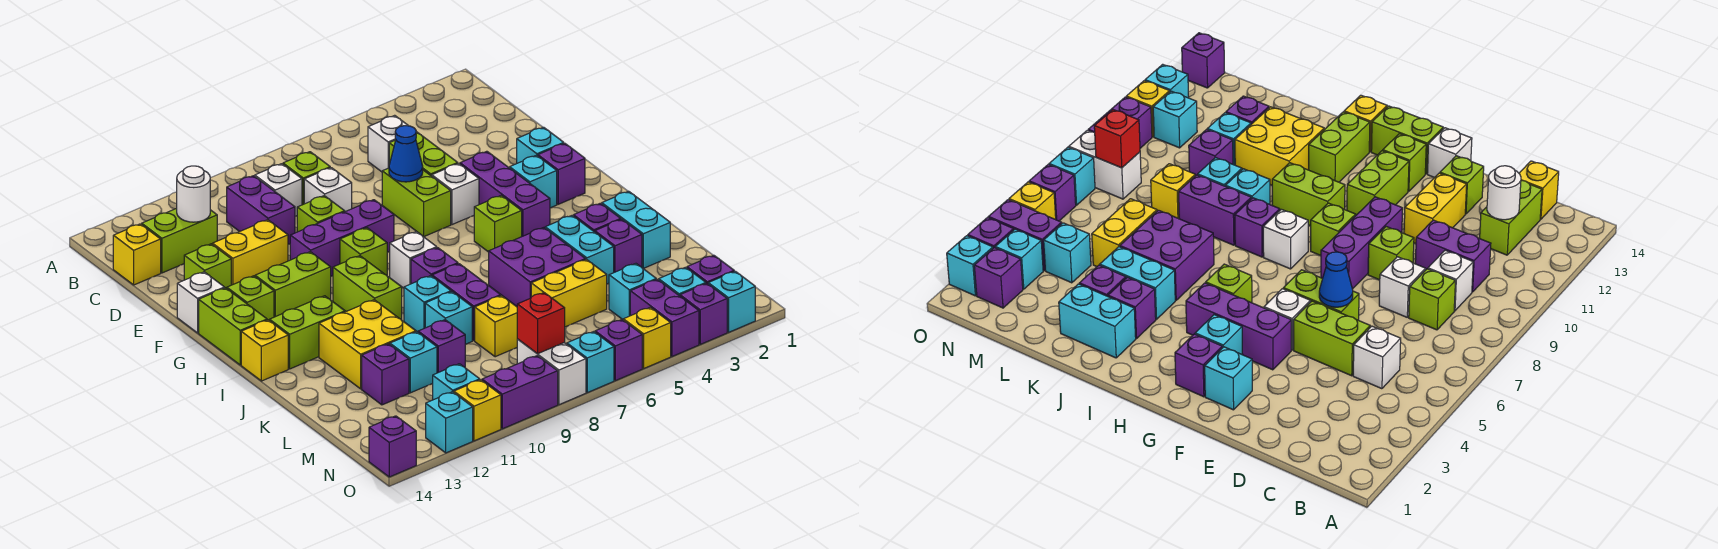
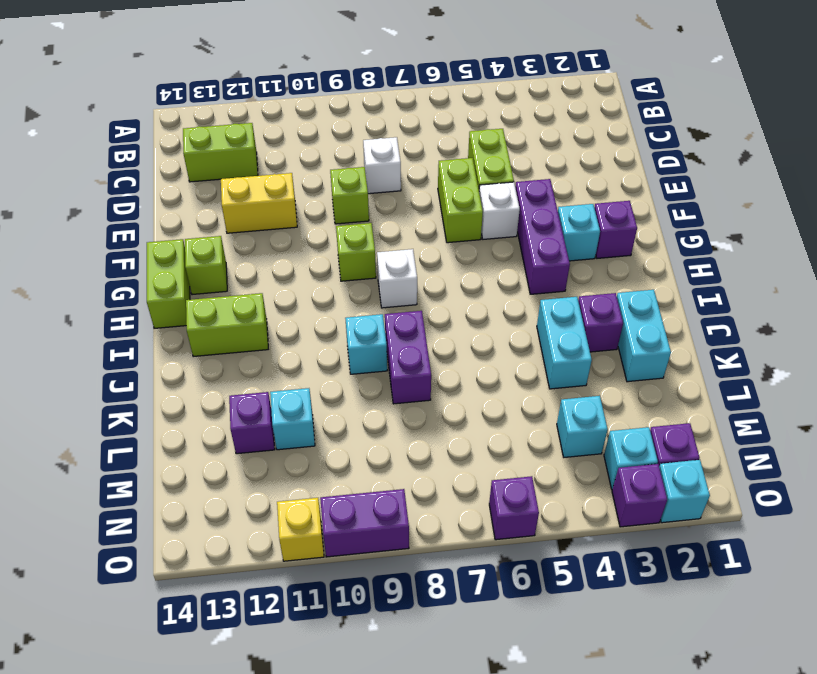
none -> white brick C5 level 1
none -> lime brick C8 level 1
none -> white brick C9 level 1
none -> purple brick C10:D10 level 1

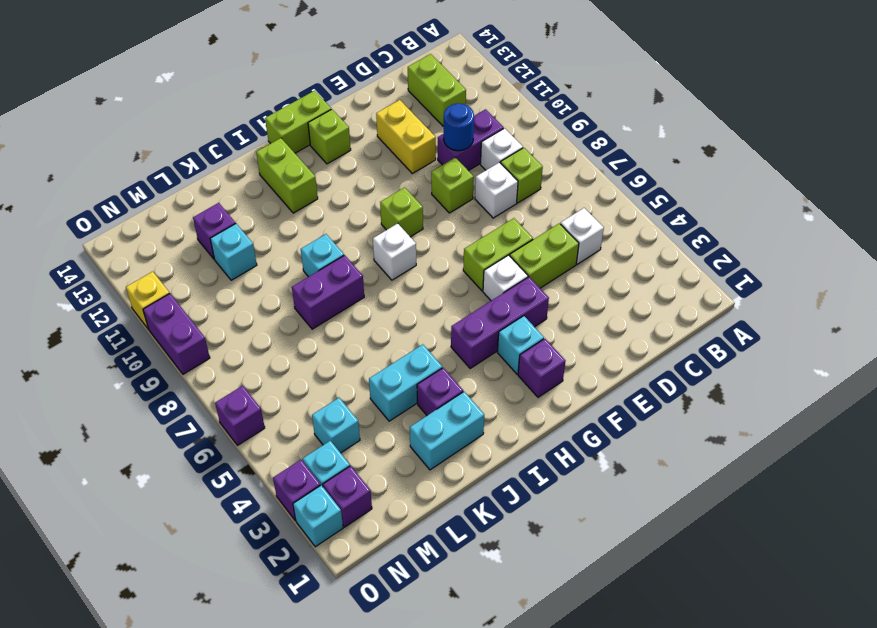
blue round brick D10 level 2 -> none
none -> yellow brick C14 level 1
none -> lime brick E13 level 1
none -> cyan brick F2 level 1
none -> purple brick F8:F10 level 1

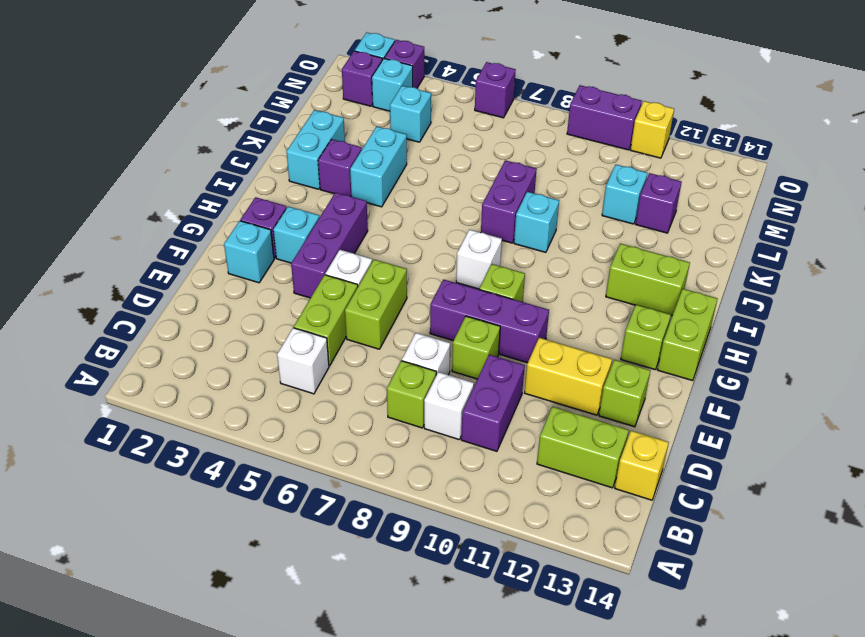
none -> white brick F14 level 1
none -> lime brick G11:G12 level 1
none -> lime brick H5 level 1
none -> lime brick H10:I10 level 1

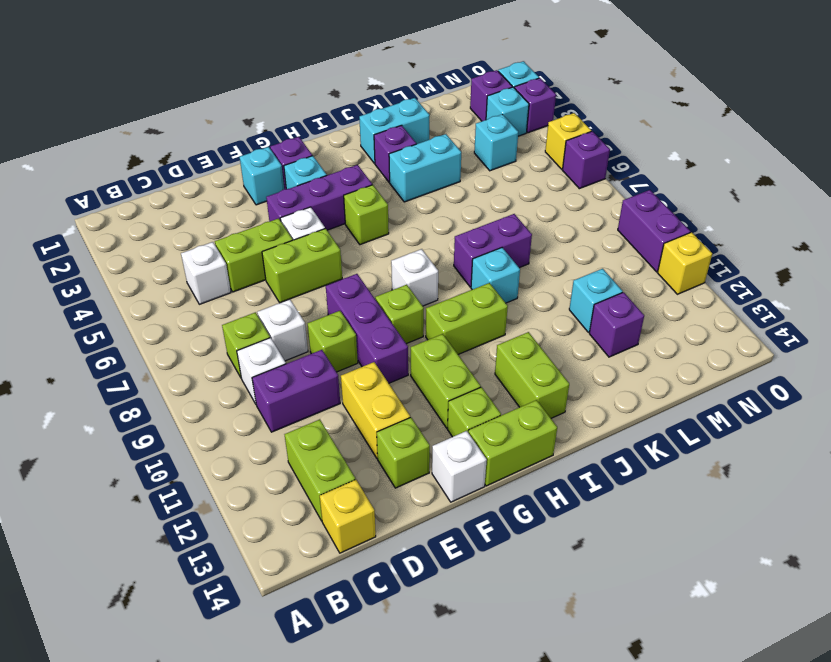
none -> purple brick I8 level 1
none -> yellow brick I14 level 1
none -> purple brick J5:K6 level 1
none -> yellow brick J11:K12 level 1

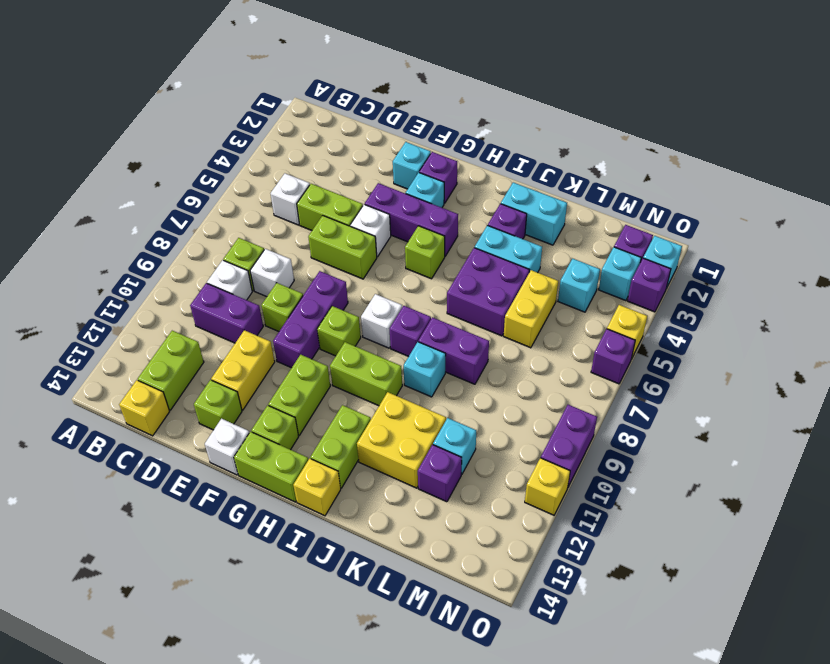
none -> purple brick K3 level 1
none -> cyan brick K9 level 1
none -> yellow brick L8 level 1
none -> purple brick L10 level 1

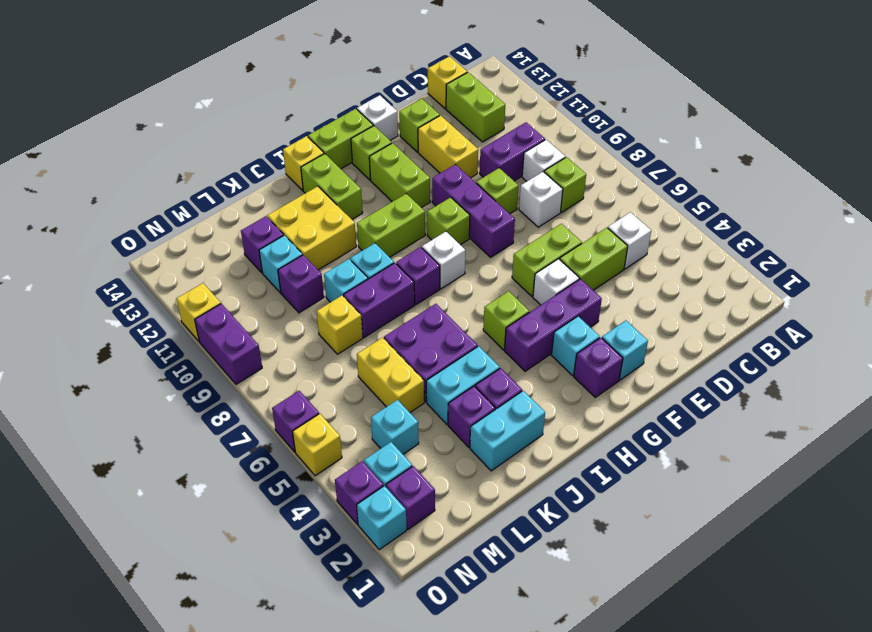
none -> purple brick N4:O4 level 1
none -> white brick N8:O8 level 1
none -> cyan brick N11 level 1
none -> cyan brick O7 level 1

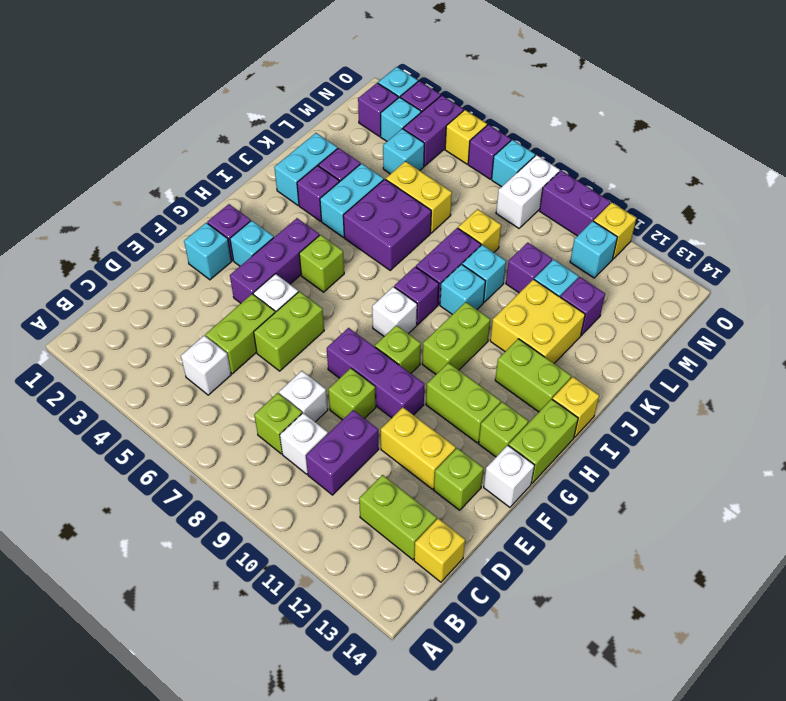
none -> cyan brick O12 level 1
none -> purple brick O14 level 1
none -> white round brick C12 level 2
none -> blue cone E6 level 2

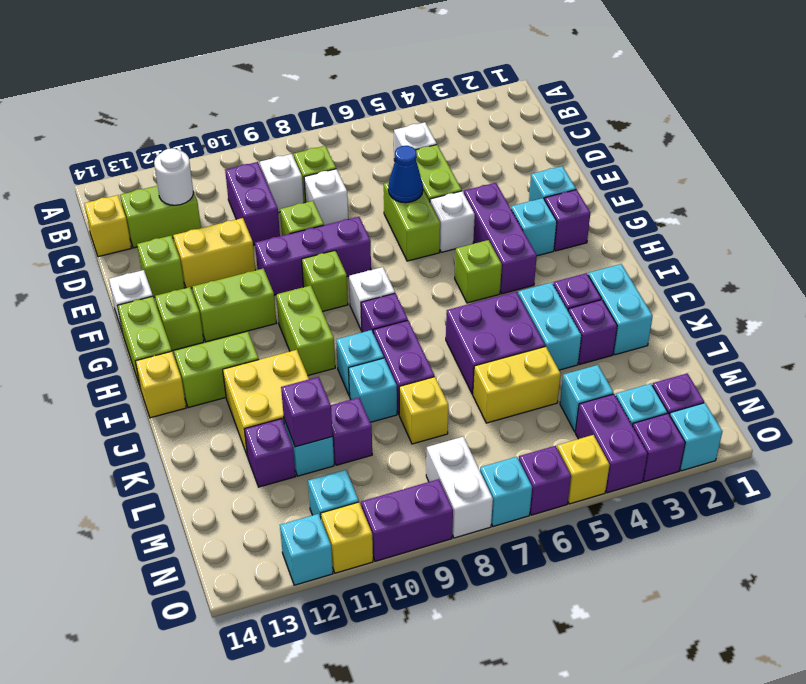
purple brick L11 level 2 -> purple brick O14 level 1
none -> red brick N8 level 2

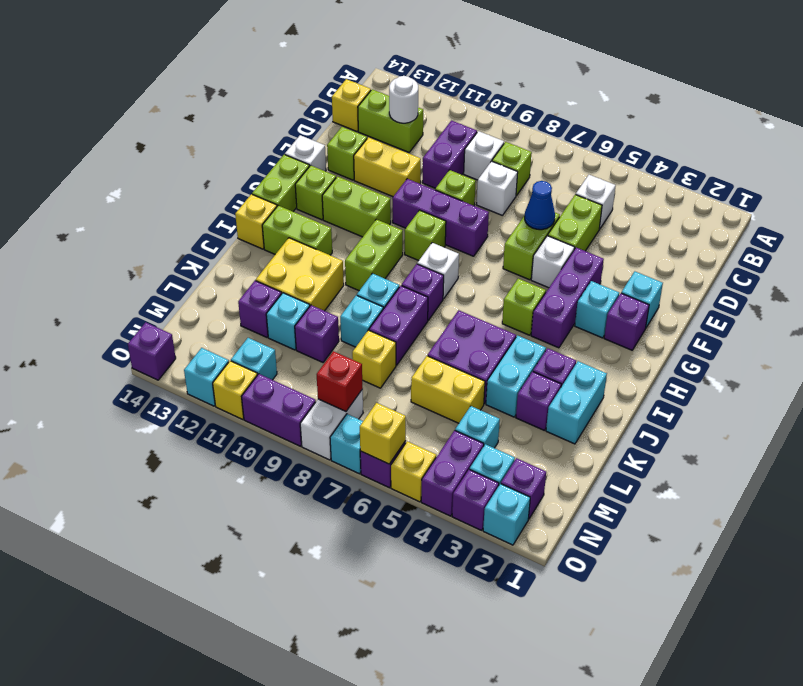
yellow brick O6 level 2 -> none

